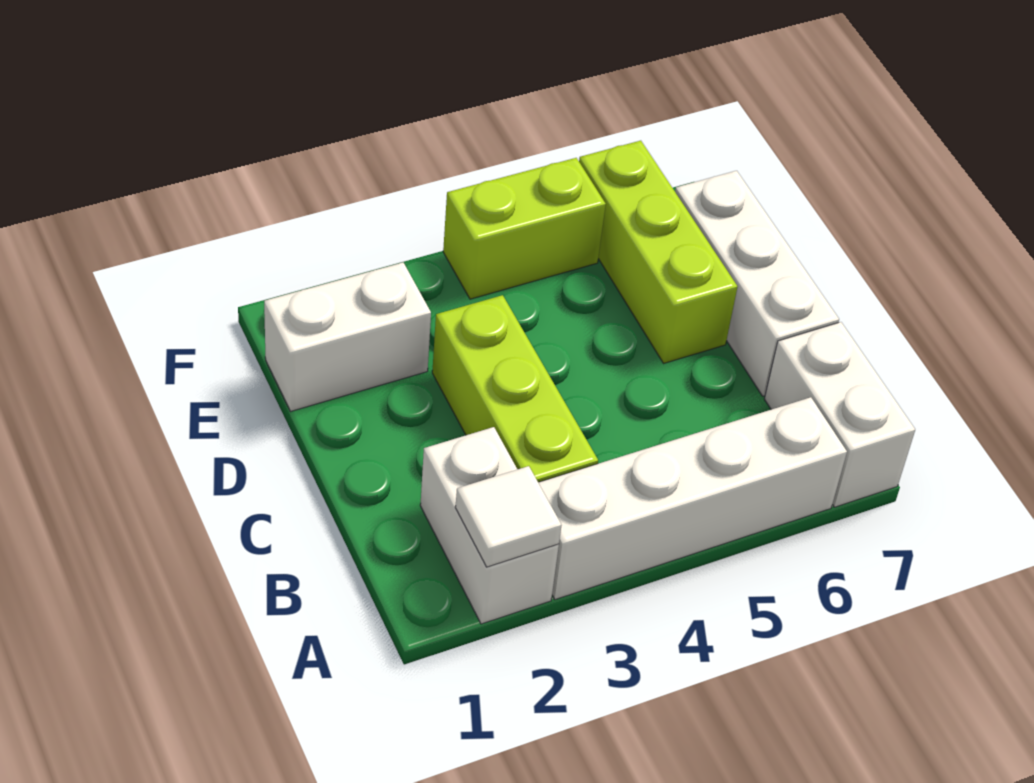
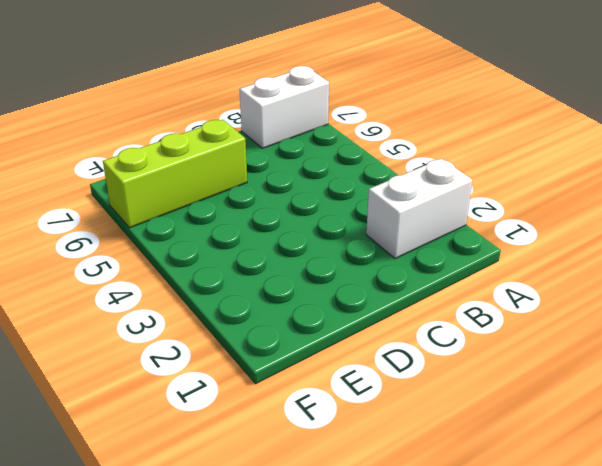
none -> white brick A3:A6 level 1
none -> lime brick B3:D3 level 1

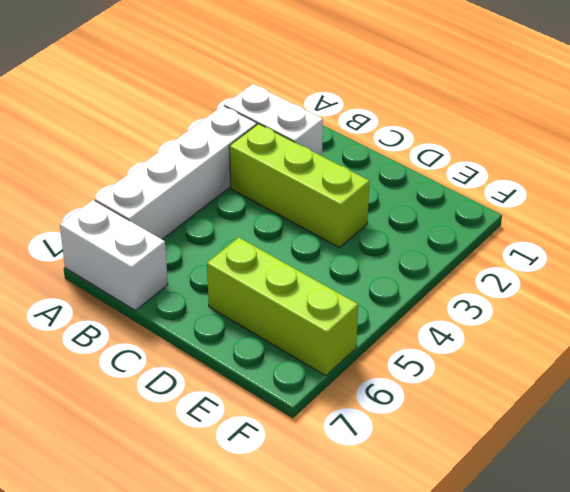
none -> white brick C7:E7 level 1
none -> white brick E1:E2 level 1

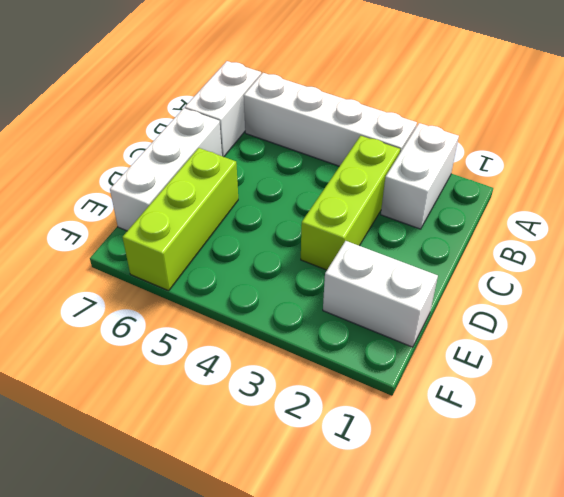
none -> lime brick F4:F5 level 1
none -> white tile A2 level 2

